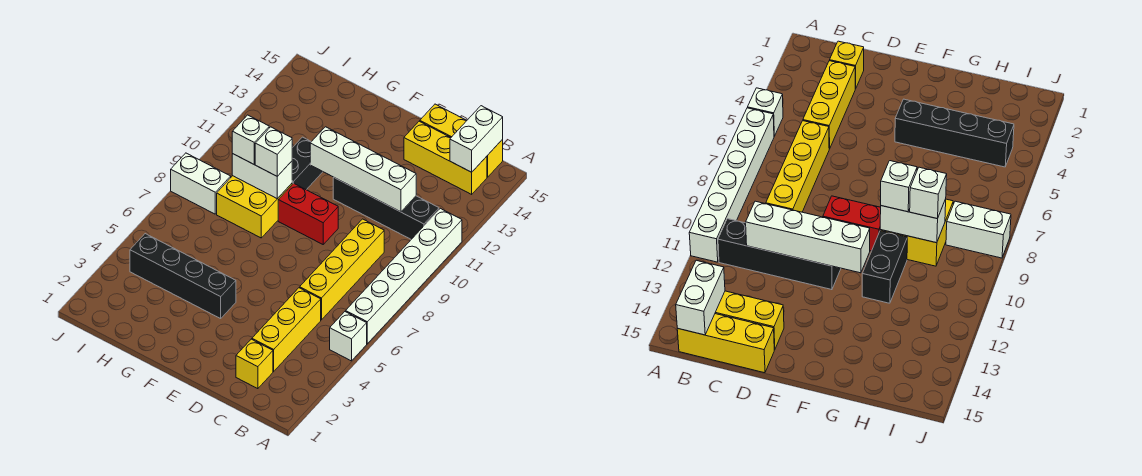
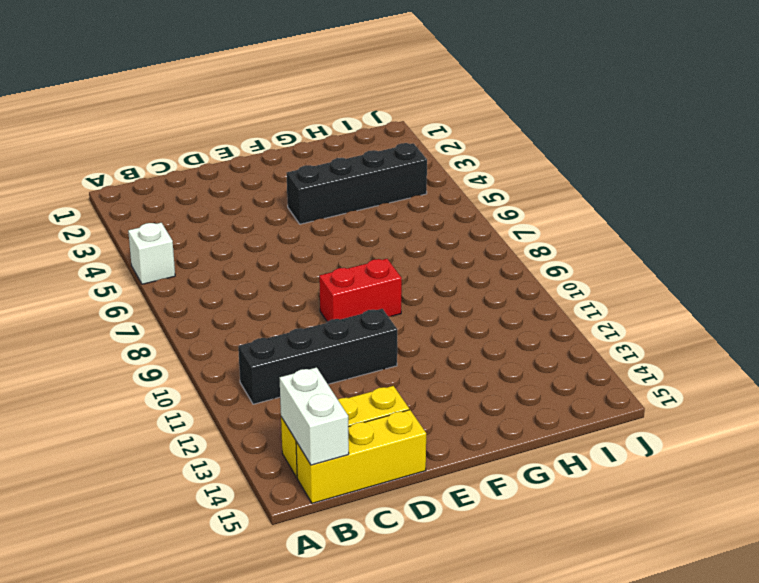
none -> white brick A6:A11 level 1
none -> yellow brick C2 level 1
none -> yellow brick C3:C5 level 1

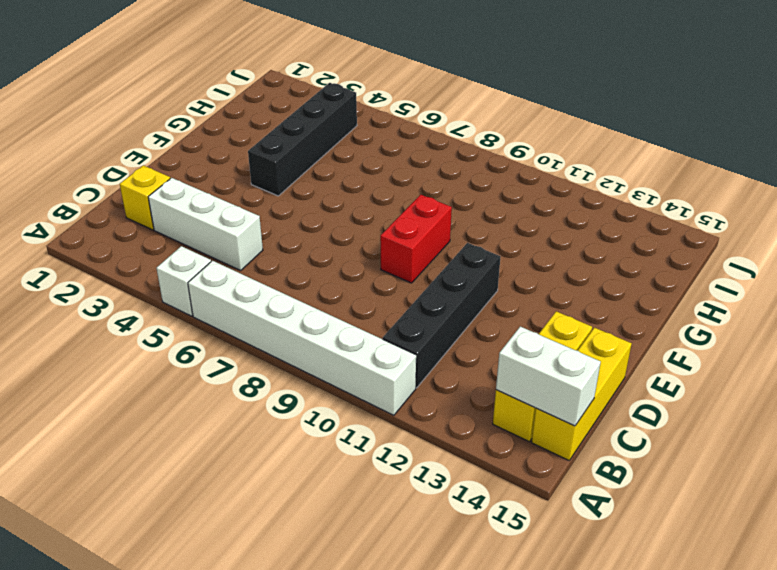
white brick C3:C5 level 1 -> yellow brick C3:C5 level 1
none -> yellow brick C6:C9 level 1
none -> yellow brick G8:H9 level 1
none -> black brick G10:G11 level 1

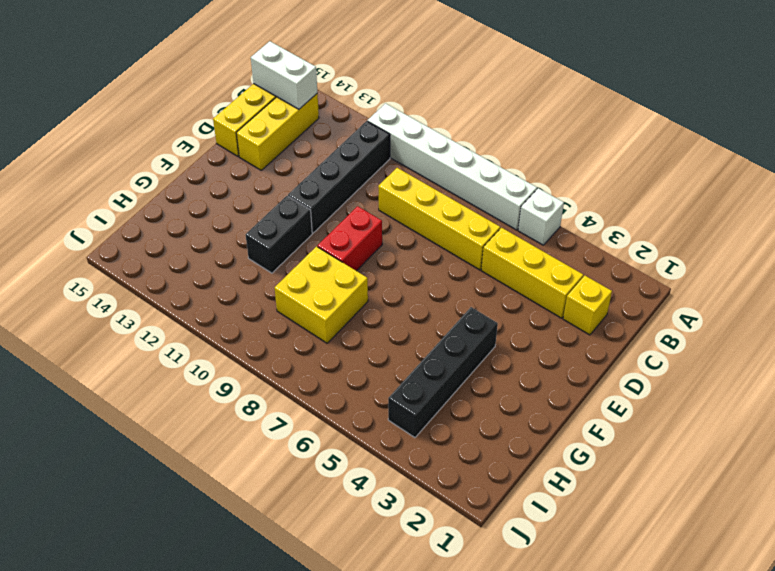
black brick F11:G11 level 1 -> black brick G10:G11 level 1
none -> white brick I8:J8 level 1
none -> white brick C11:F11 level 2
none -> white brick G9:H9 level 2

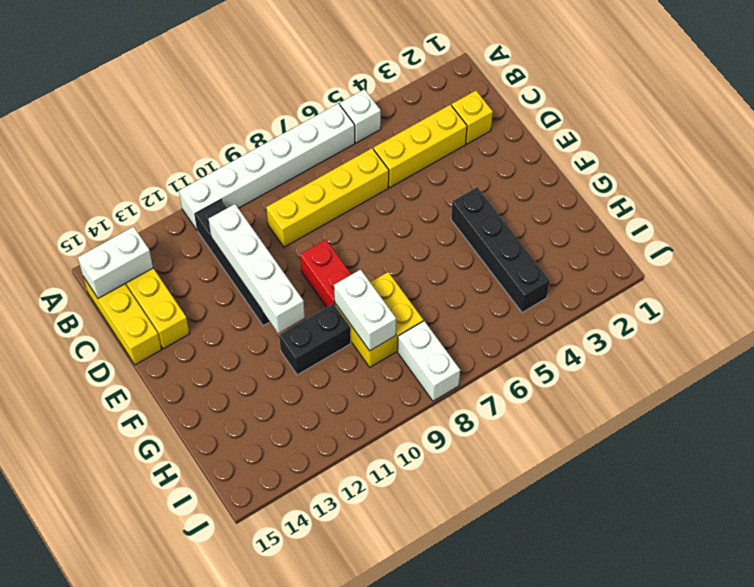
none -> white brick G9 level 3
none -> white brick H9 level 3

